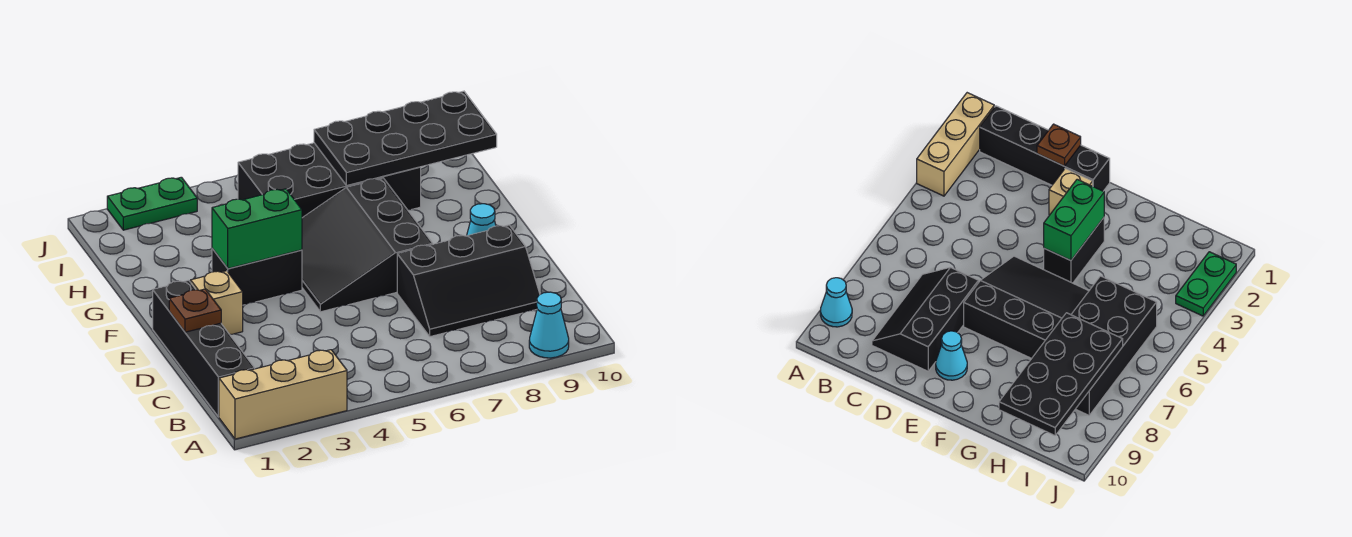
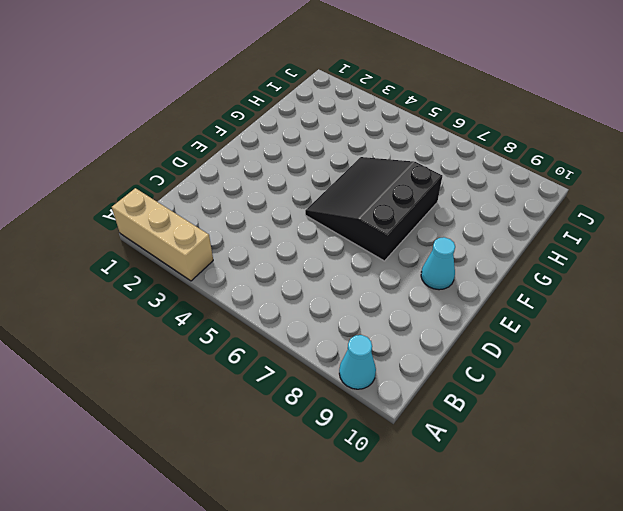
none -> black brick B1:E1 level 1
none -> black slope C7:D9 level 1 top D
none -> tan brick E2 level 1

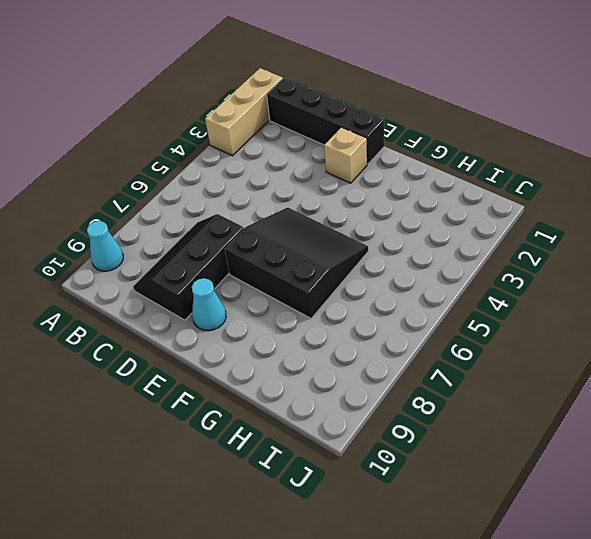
none -> black brick F3:F4 level 1
none -> black brick H5:I8 level 1
none -> green plate J2:J3 level 1

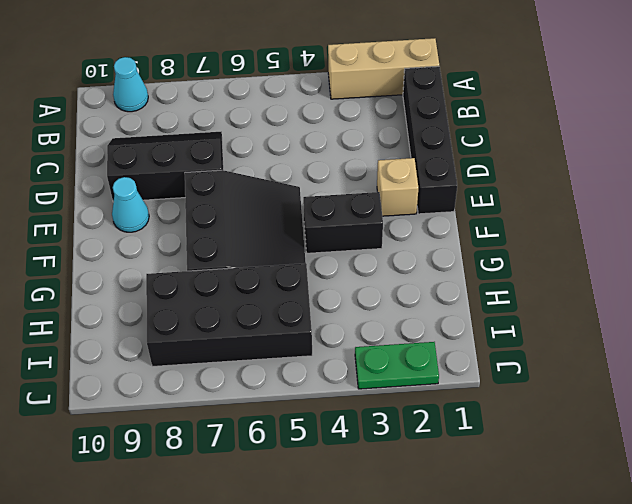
none -> brown plate D1 level 2
none -> green brick F3:F4 level 2
none -> black plate H7:I10 level 2

